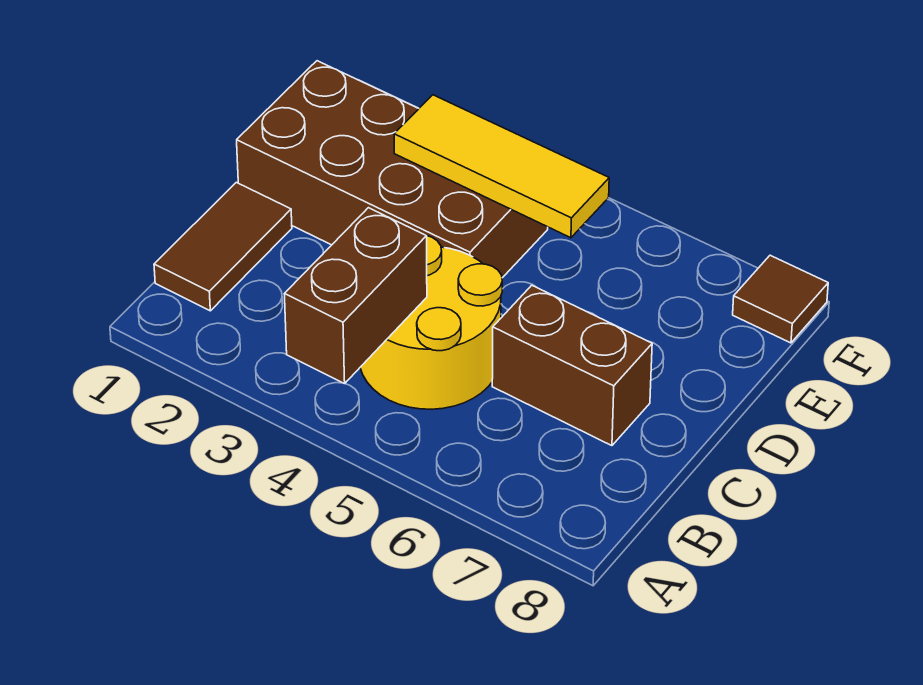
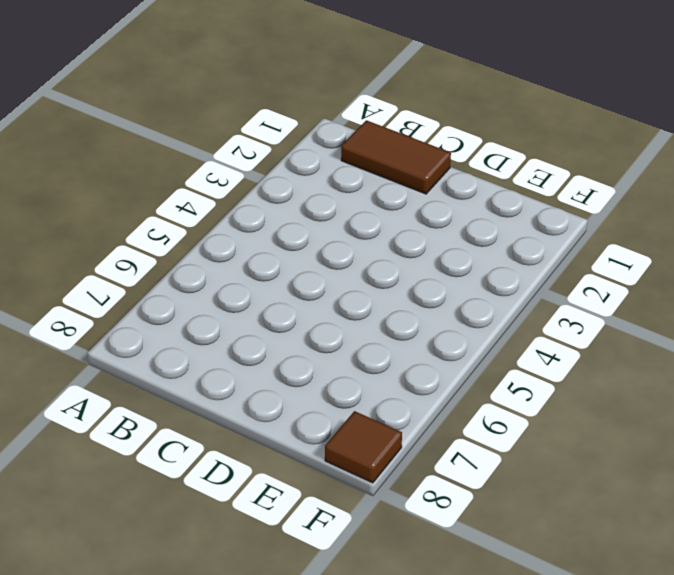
none -> yellow round brick B4:C5 level 1
none -> brown brick C6:C7 level 1

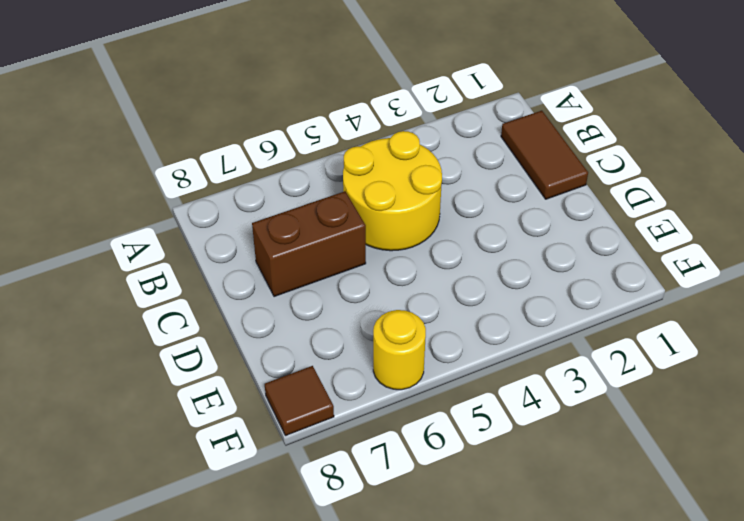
yellow round brick F6 level 1 -> none
none -> brown brick D1:E4 level 1
none -> brown brick A4:B4 level 2

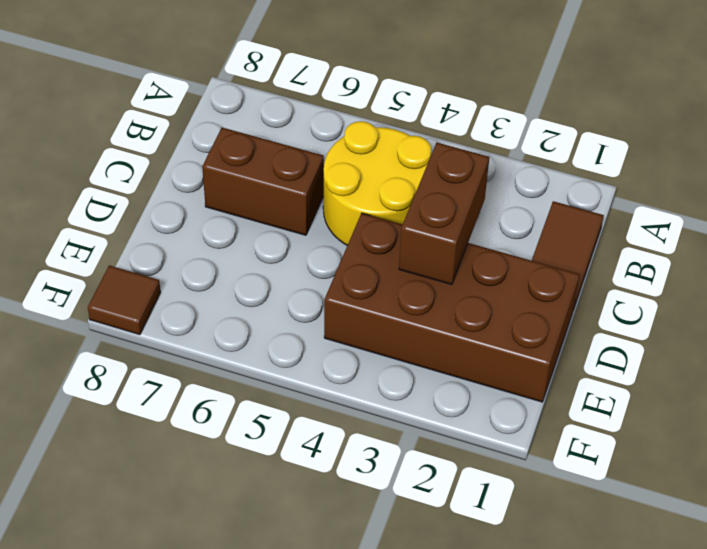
brown brick C3:D3 level 2 -> brown brick A4:B4 level 2
none -> yellow tile E3:E5 level 2

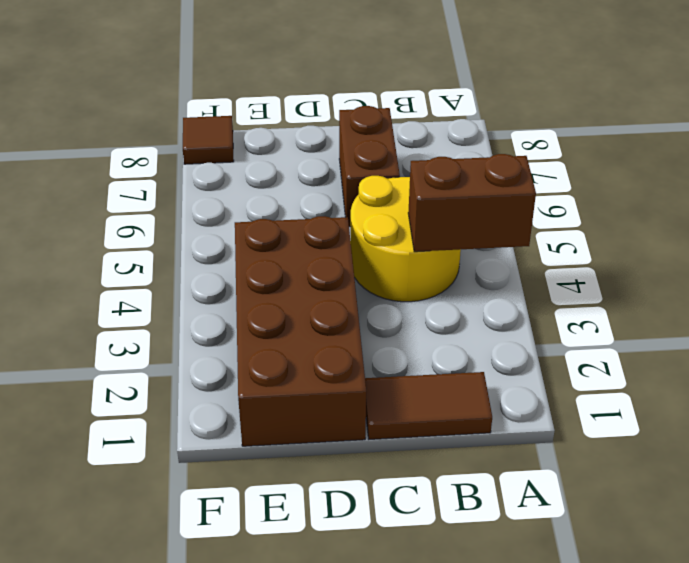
none -> yellow tile E3:E5 level 2

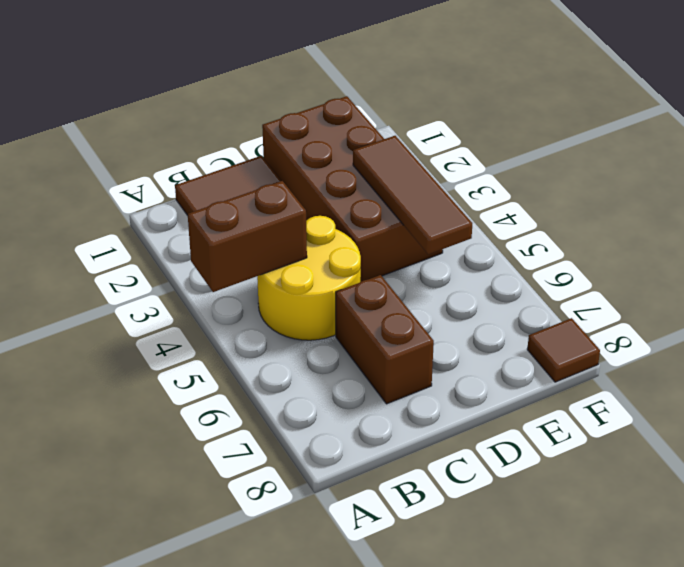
brown tile E3:E5 level 2 -> yellow tile E3:E5 level 2

